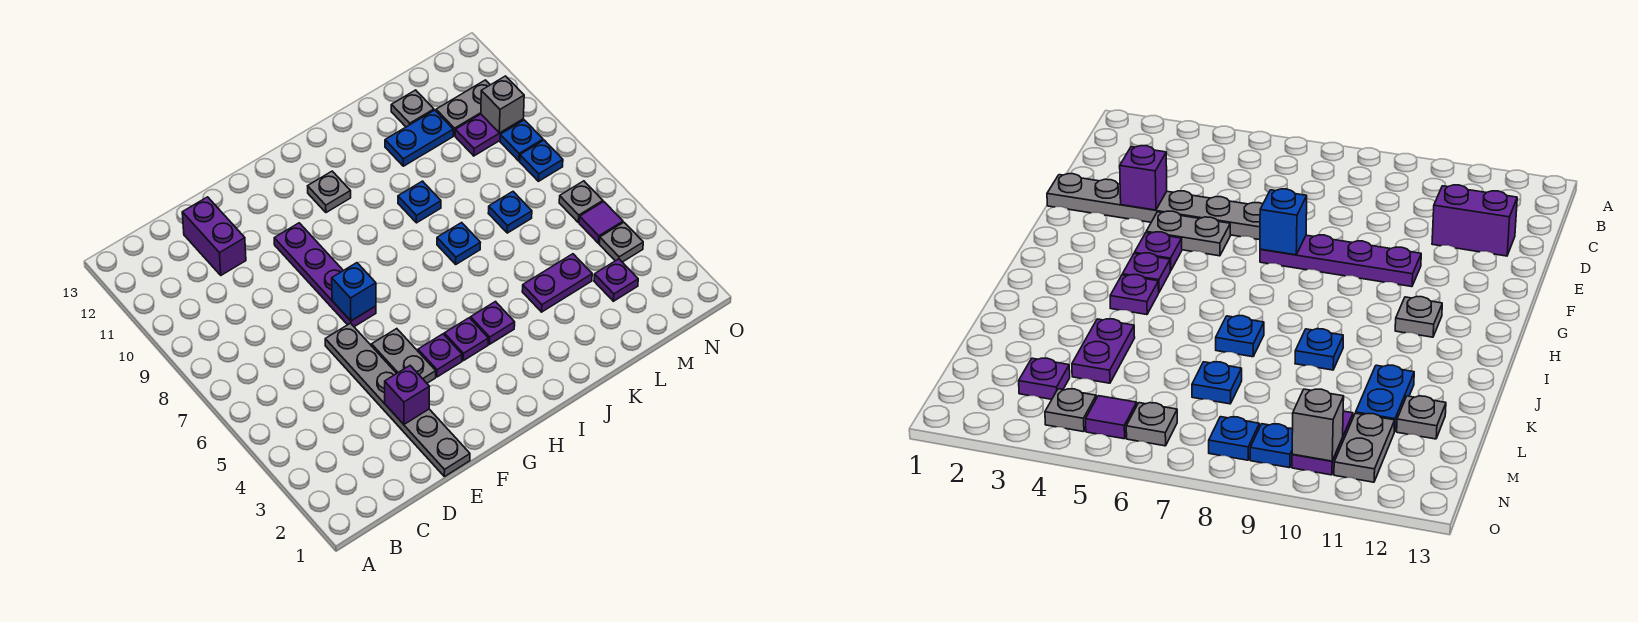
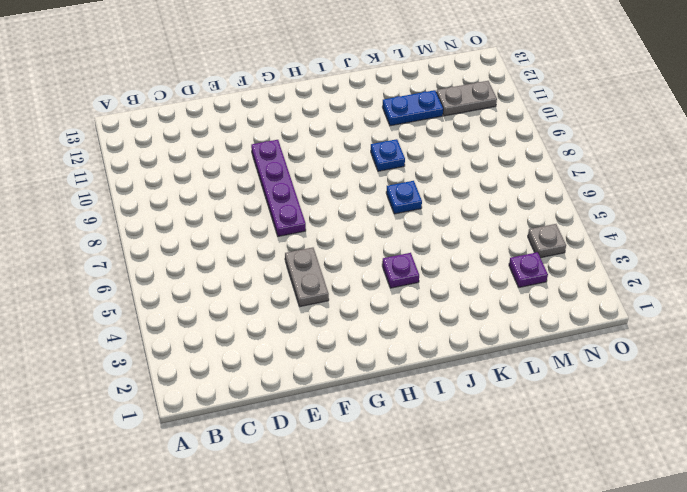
none -> purple brick D11:D12 level 1
none -> grey plate E1:E6 level 1
none -> purple plate G4 level 1

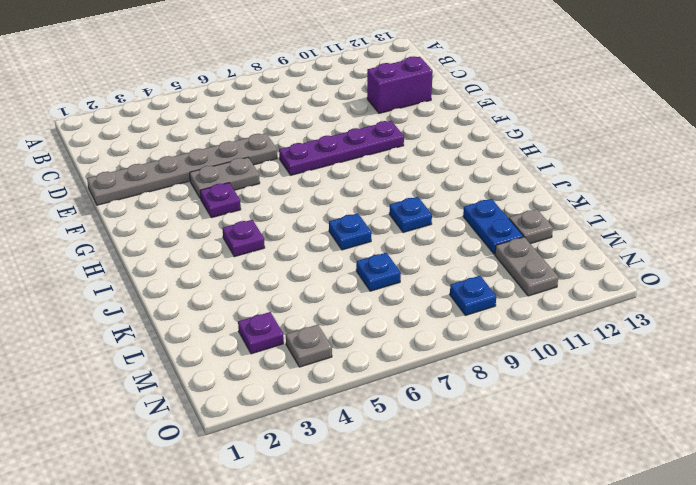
none -> purple plate H4 level 1
none -> grey plate H11 level 1
none -> purple plate K4:L4 level 1

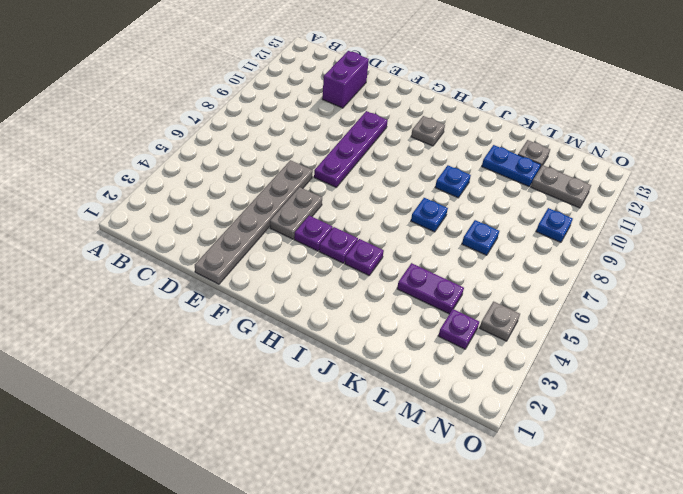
none -> purple plate M10:N10 level 1
none -> purple tile N5 level 1
none -> grey plate N6 level 1

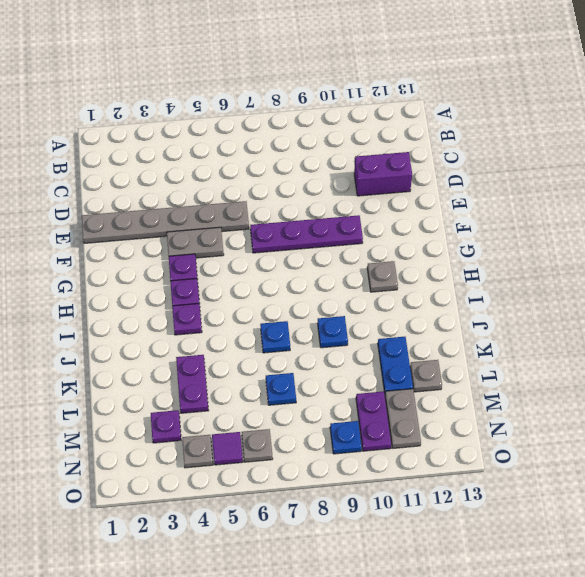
none -> blue plate N8 level 1
none -> purple brick E3 level 2
none -> blue brick F7 level 2

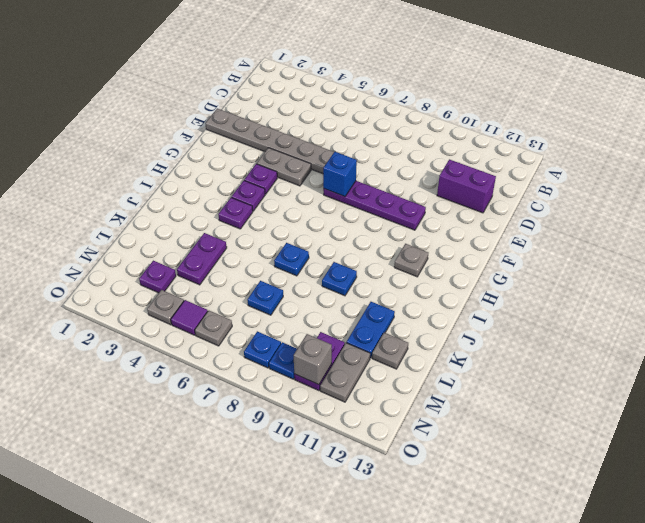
none -> purple brick E3 level 2

